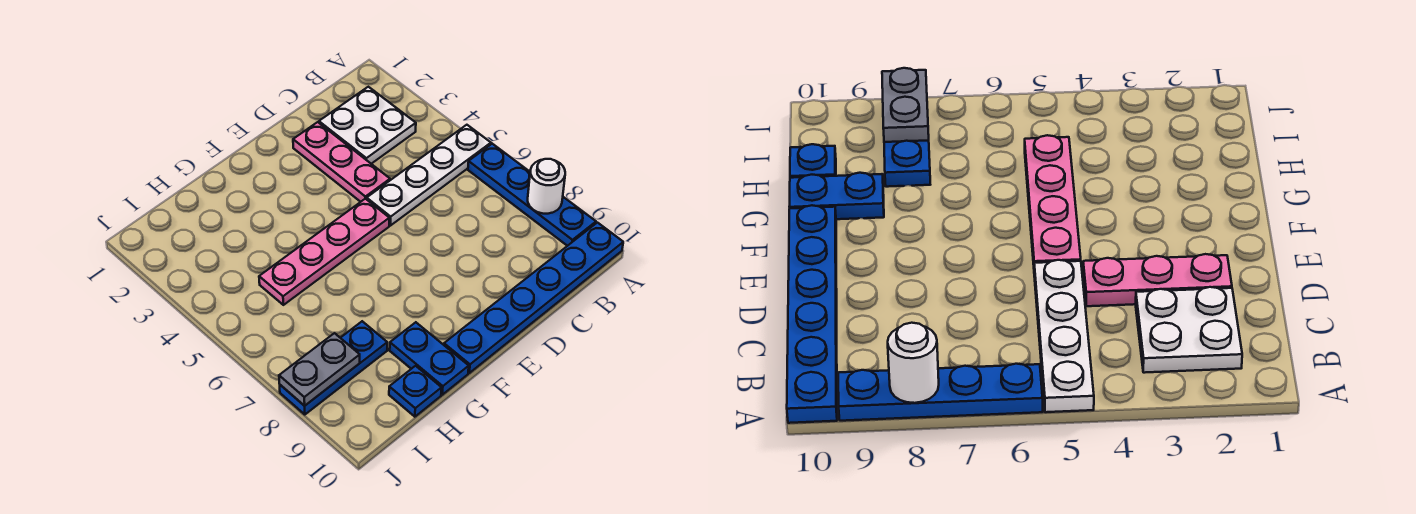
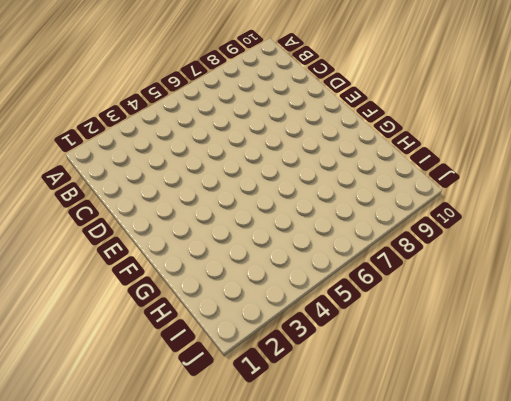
none -> white plate A5:D5 level 1
none -> blue plate A6:A9 level 1

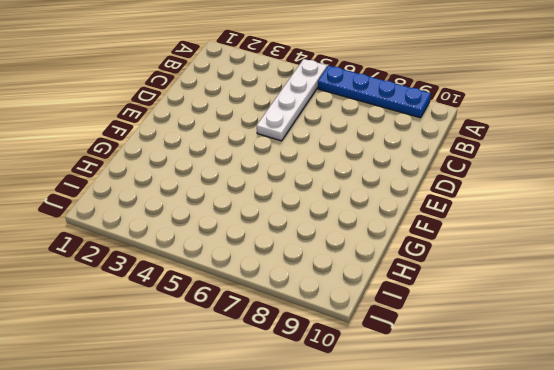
none -> blue plate A10:F10 level 1
none -> white plate B2:C3 level 1

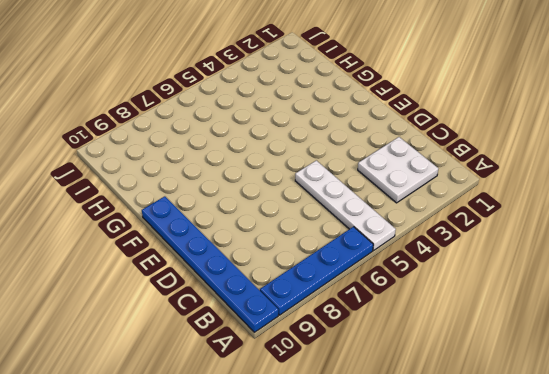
none -> pink plate D2:D4 level 1
none -> pink plate E5:H5 level 1

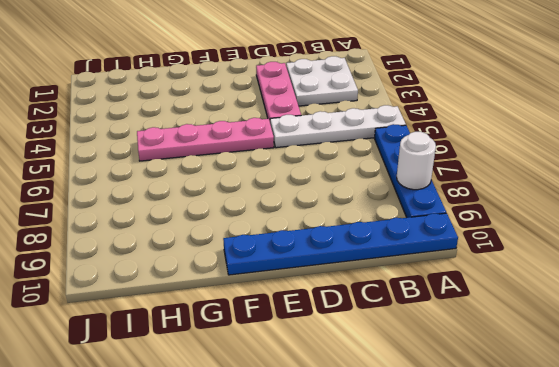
none -> blue plate G9:G10 level 1
none -> blue plate H8:J8 level 1

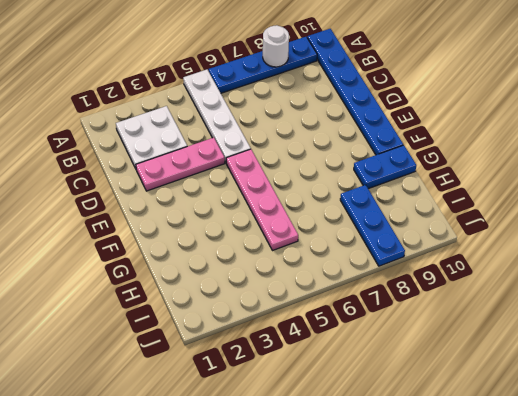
none -> blue plate H10 level 1
none -> grey plate I8:J8 level 2

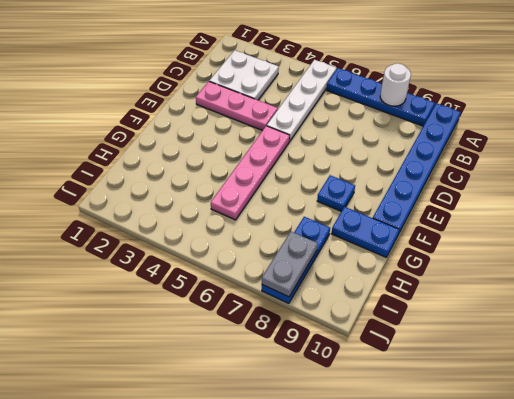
blue plate F8 level 1 -> blue plate H10 level 1

